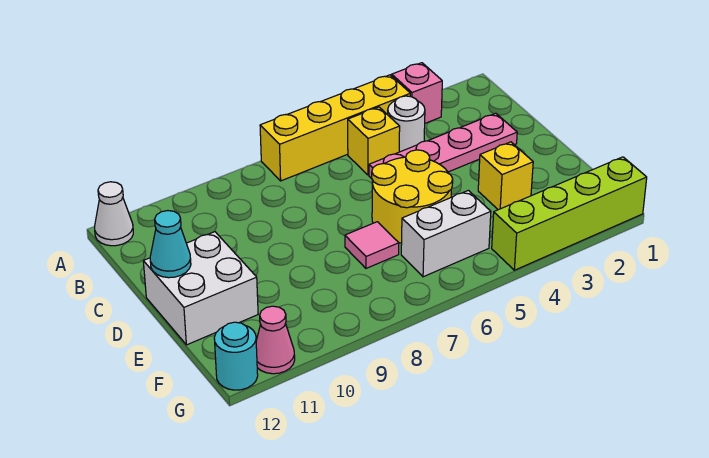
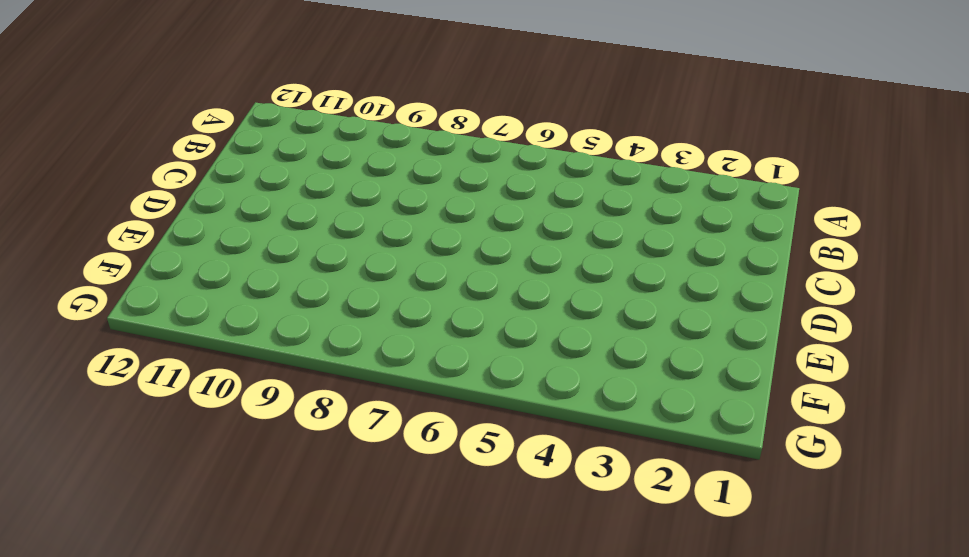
none -> pink brick A3 level 1
none -> yellow brick A4:A7 level 1
none -> white cone A12 level 1

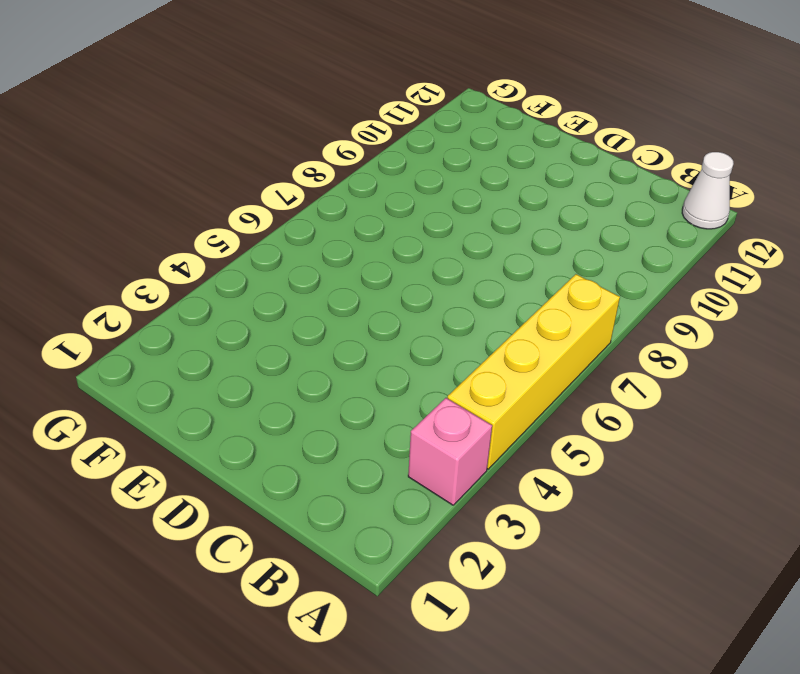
none -> white round brick B4 level 1
none -> yellow brick B5 level 1
none -> pink plate C2:C5 level 1

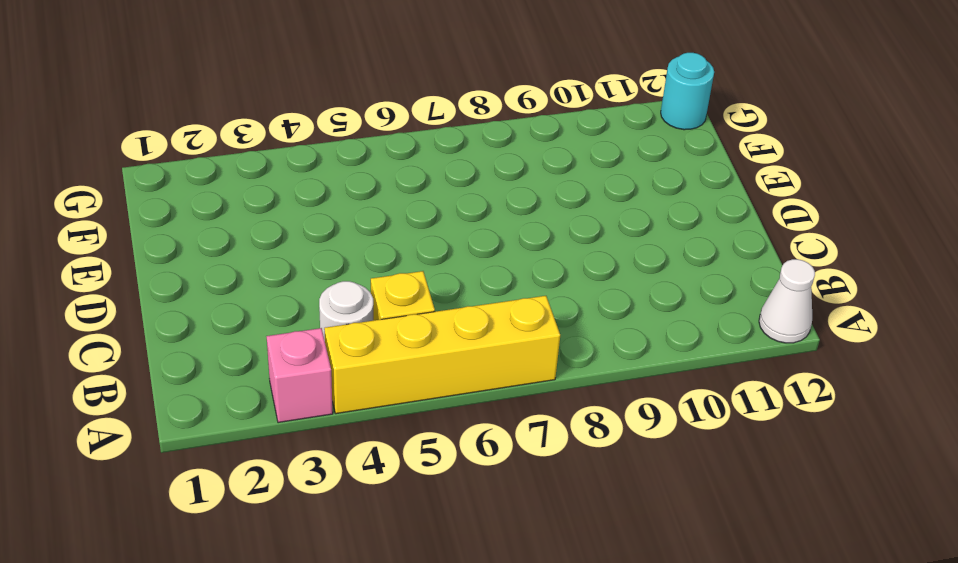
none -> pink plate C2:C5 level 1
none -> yellow round brick D5:E6 level 1
none -> white brick D11:E12 level 1

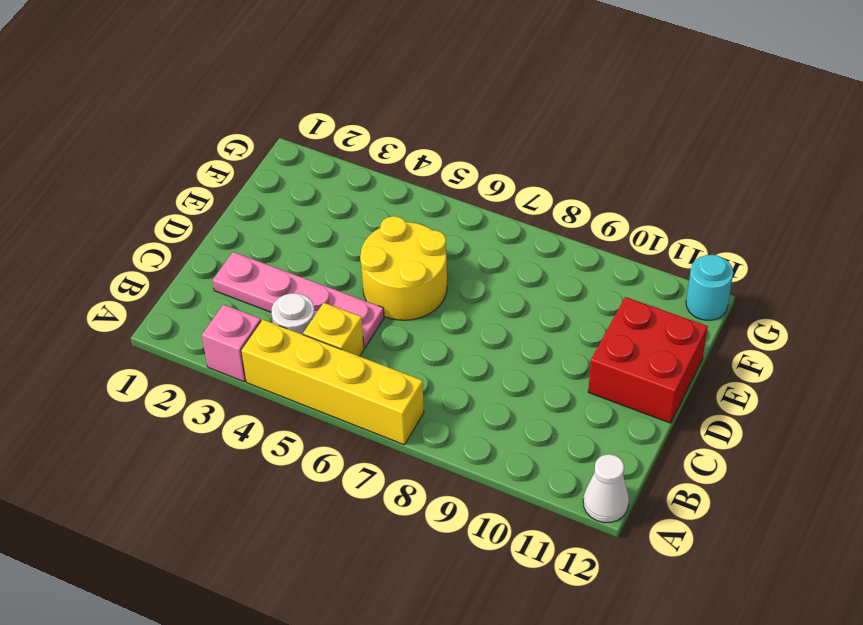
red brick D11:E12 level 1 -> white brick D11:E12 level 1
none -> yellow brick E3 level 1
none -> pink tile E7 level 1
none -> white brick F5:F6 level 1

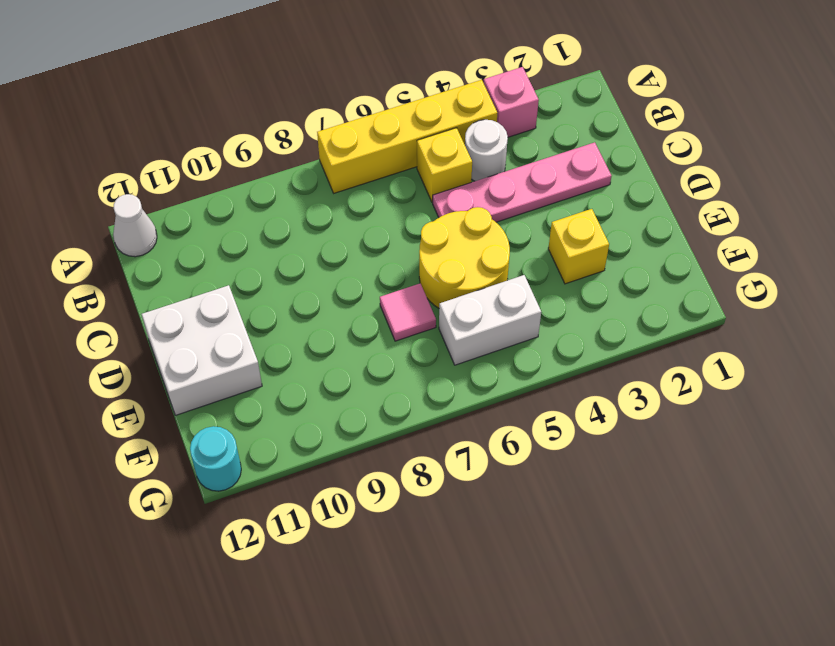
none -> lime brick G1:G4 level 1
none -> pink cone G11 level 1
none -> cyan cone D12 level 2

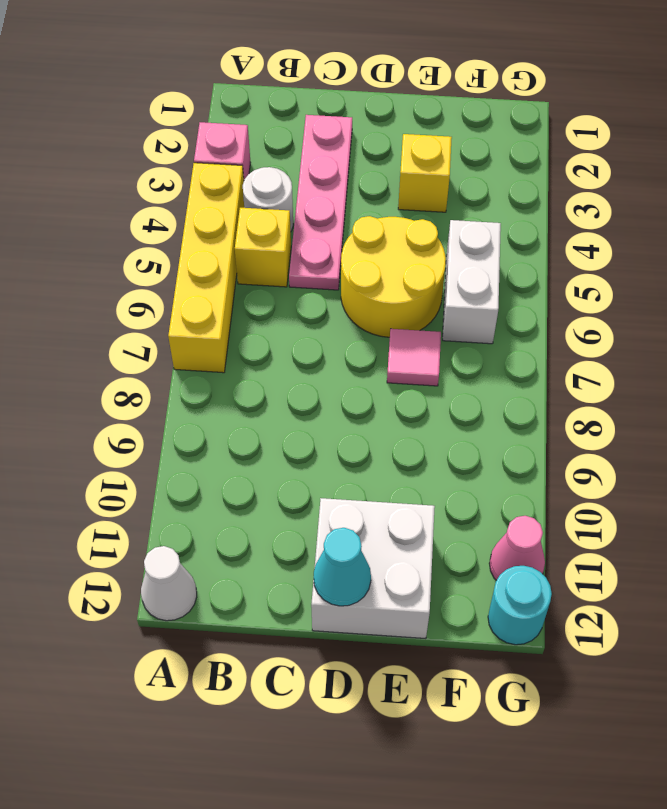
none -> lime brick G1:G4 level 1

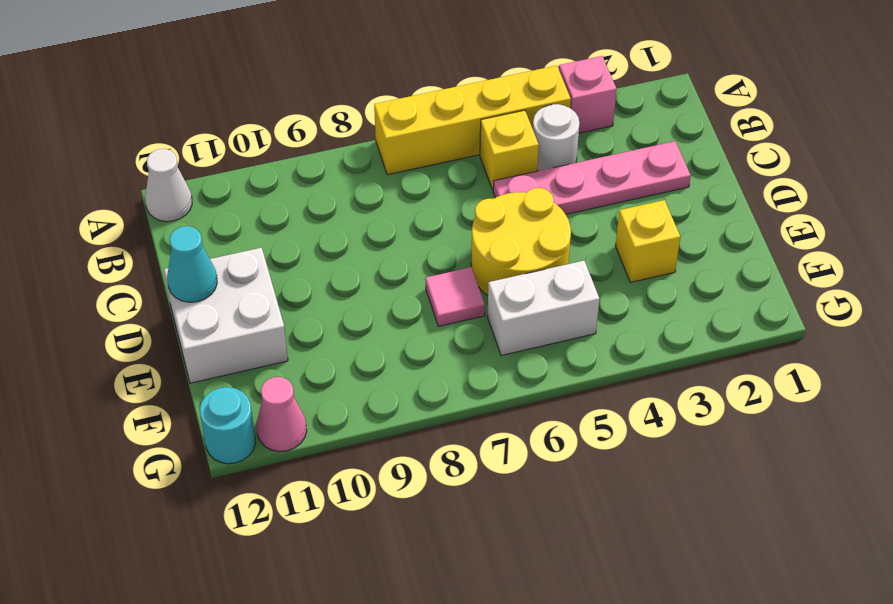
none -> lime brick G1:G4 level 1

